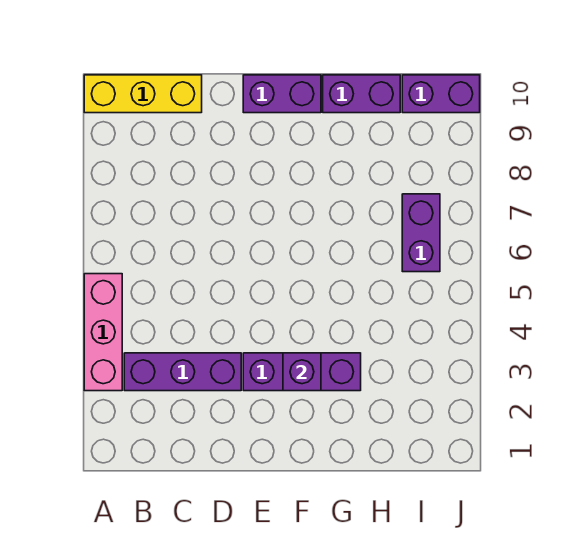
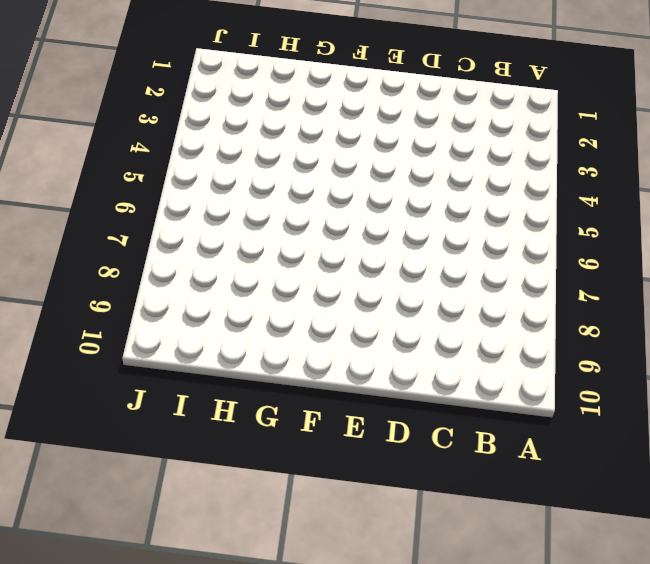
none -> pink brick A3:A5 level 1
none -> yellow brick A10:C10 level 1

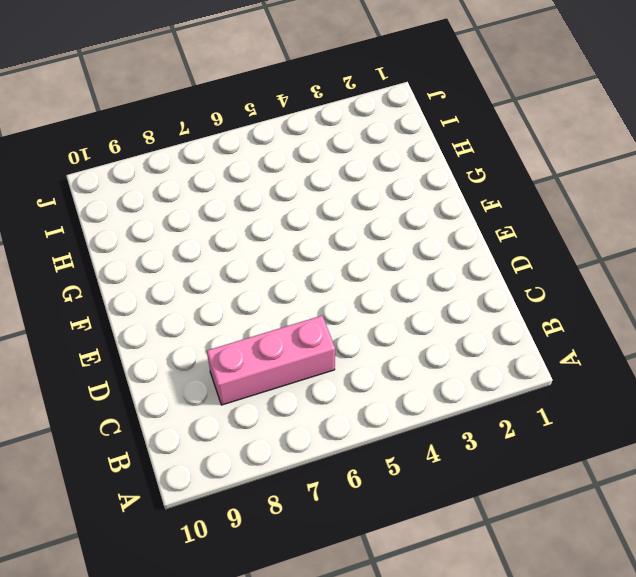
pink brick C6:C8 level 1 -> pink brick A3:A5 level 1
none -> yellow brick A10:C10 level 1
none -> purple brick B3:D3 level 1

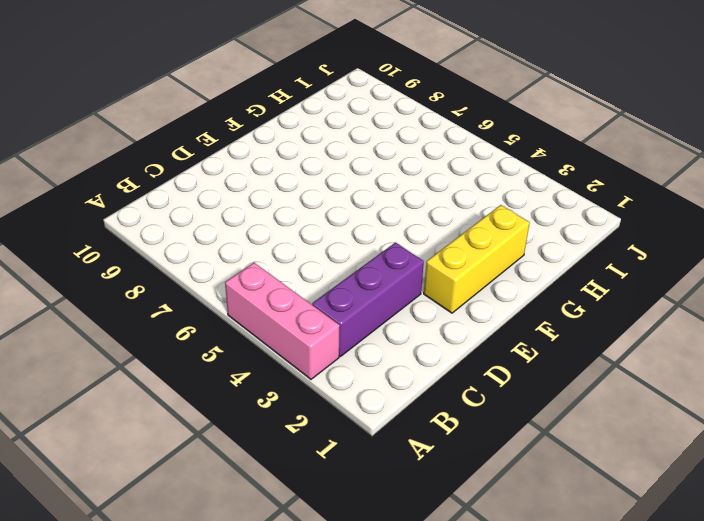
yellow brick E2:G2 level 1 -> yellow brick A10:C10 level 1
none -> purple brick E3:G3 level 1
none -> purple brick E10:F10 level 1

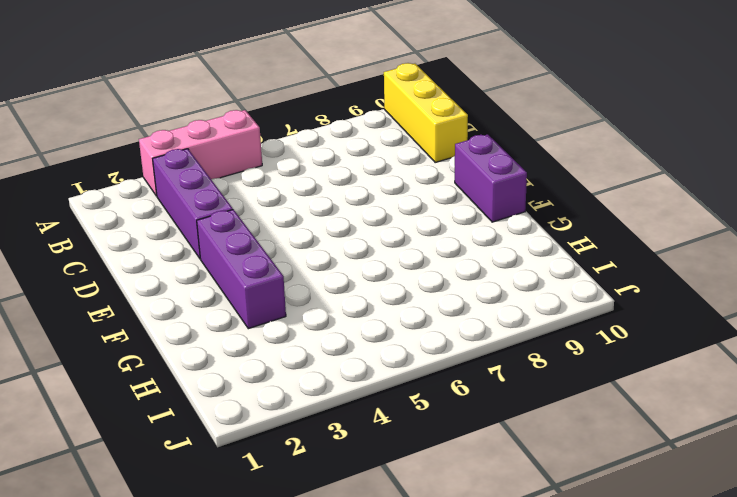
none -> purple brick G10:H10 level 1
none -> purple brick I6:I7 level 1

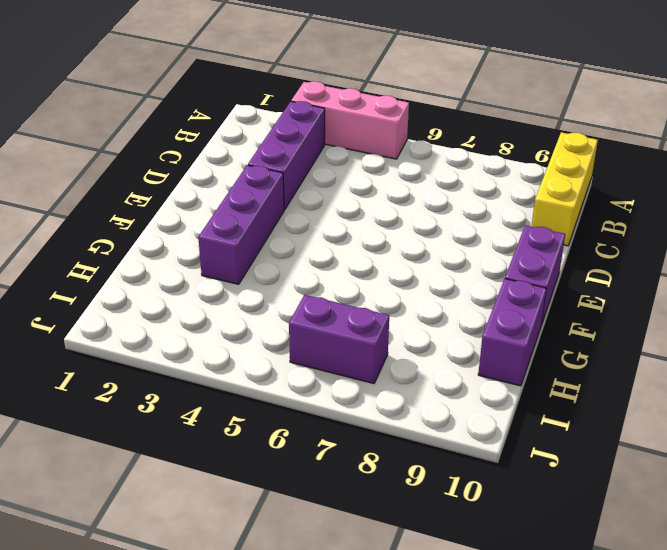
none -> purple brick I10:J10 level 1
none -> purple brick F3 level 2

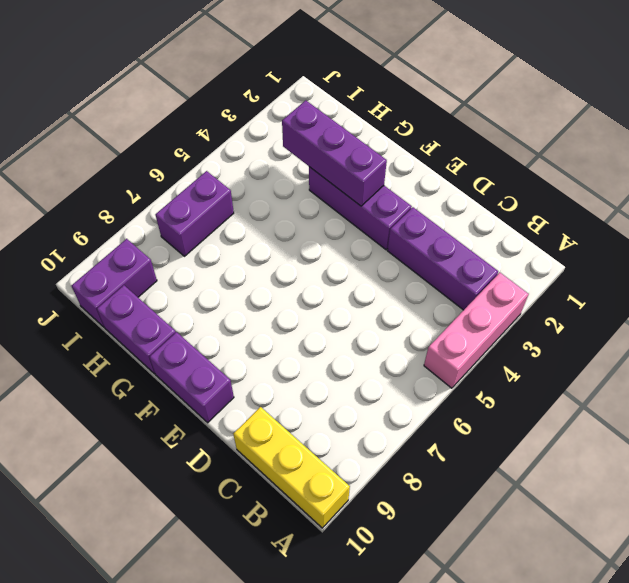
purple brick F3:H3 level 2 -> purple brick F3 level 2
purple brick I9:I10 level 1 -> purple brick I10:J10 level 1

